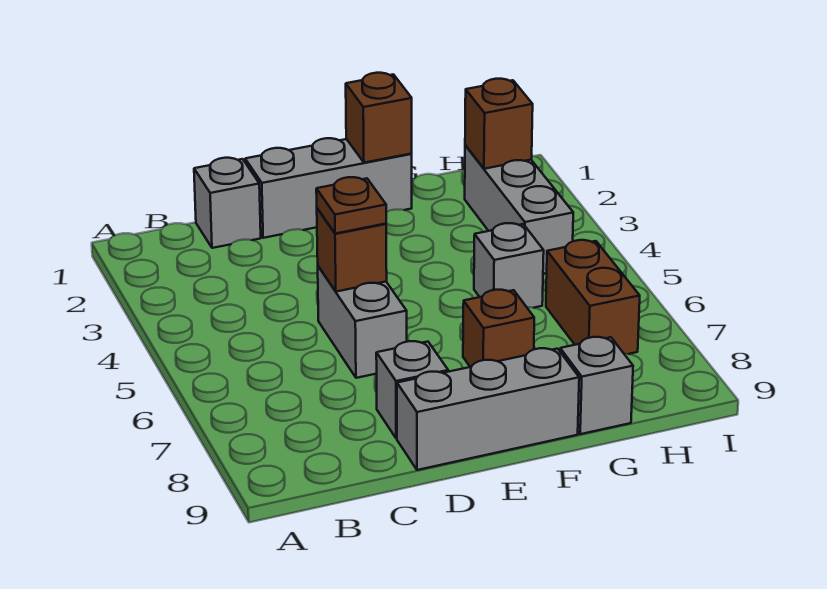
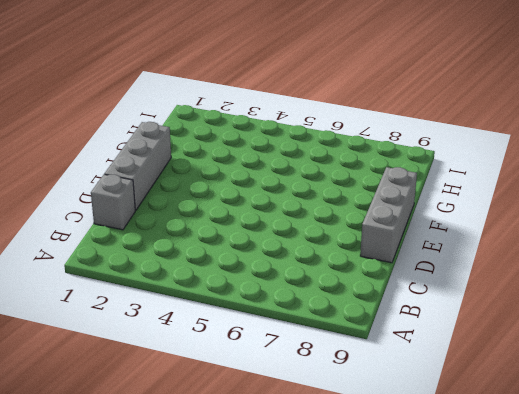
none -> grey brick D5:D6 level 1
none -> grey brick D8 level 1
none -> brown brick F7 level 1

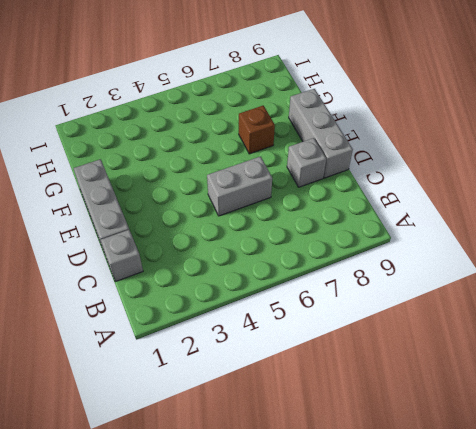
none -> grey brick G5 level 1
none -> grey brick G9 level 1
none -> grey brick H2:H4 level 1

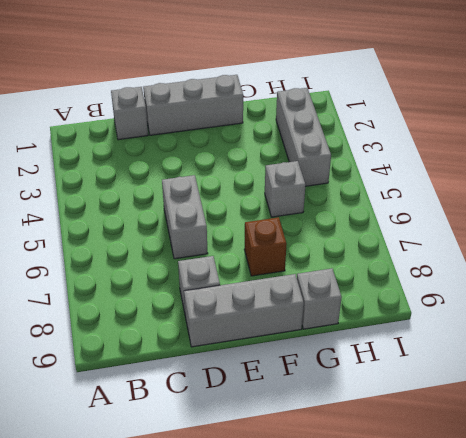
none -> brown brick H6:H7 level 1
none -> brown brick D5 level 2
none -> brown brick F1 level 2

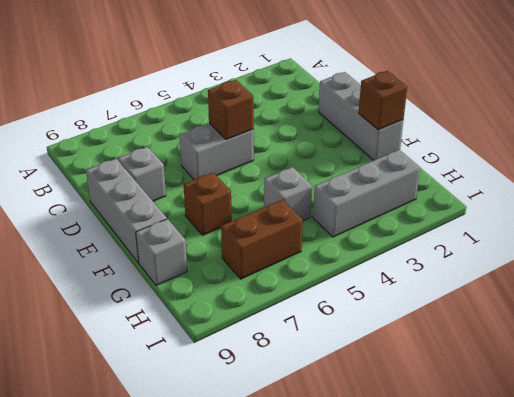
none -> grey brick C1 level 1
none -> brown brick H2 level 2
none -> brown plate D5 level 3

